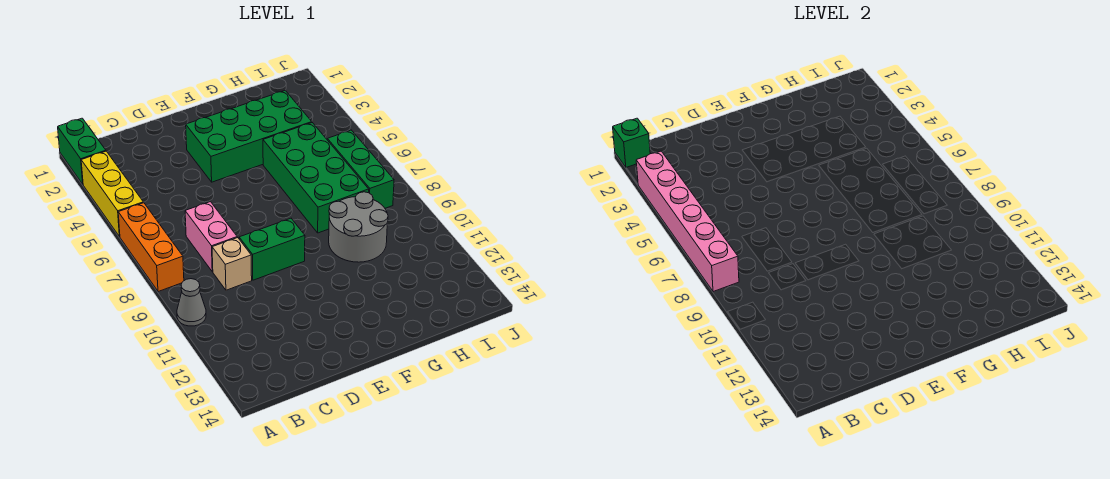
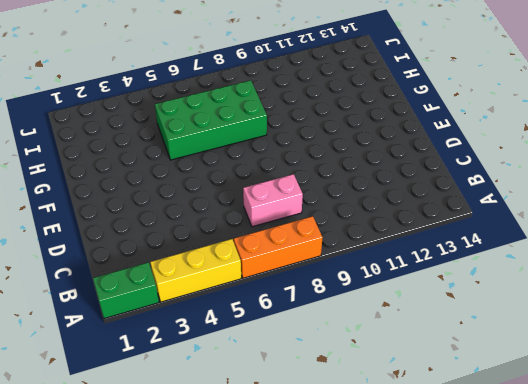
none -> grey cone A10 level 1
none -> tan brick C9 level 1
none -> green brick D9:E9 level 1

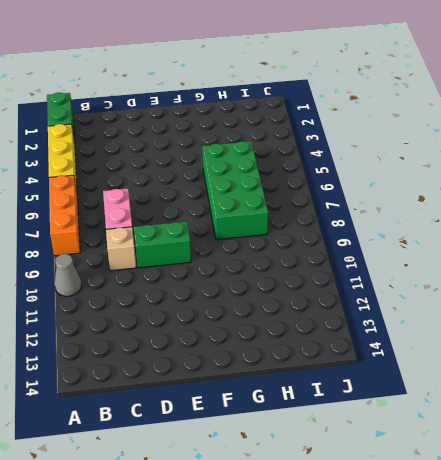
none -> green brick E3:H4 level 1
none -> grey round brick G9:H10 level 1
none -> green brick I6:I8 level 1

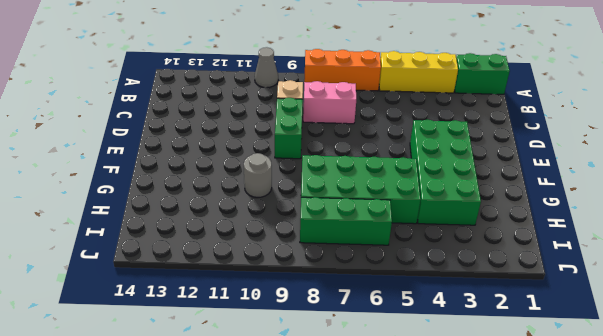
grey round brick G10 level 1 -> grey round brick G9:H10 level 1
none -> green brick A1 level 2
none -> pink brick A3:A8 level 2

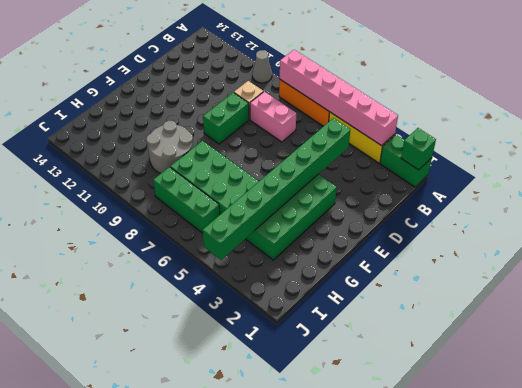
green brick C4:J4 level 2 -> none

